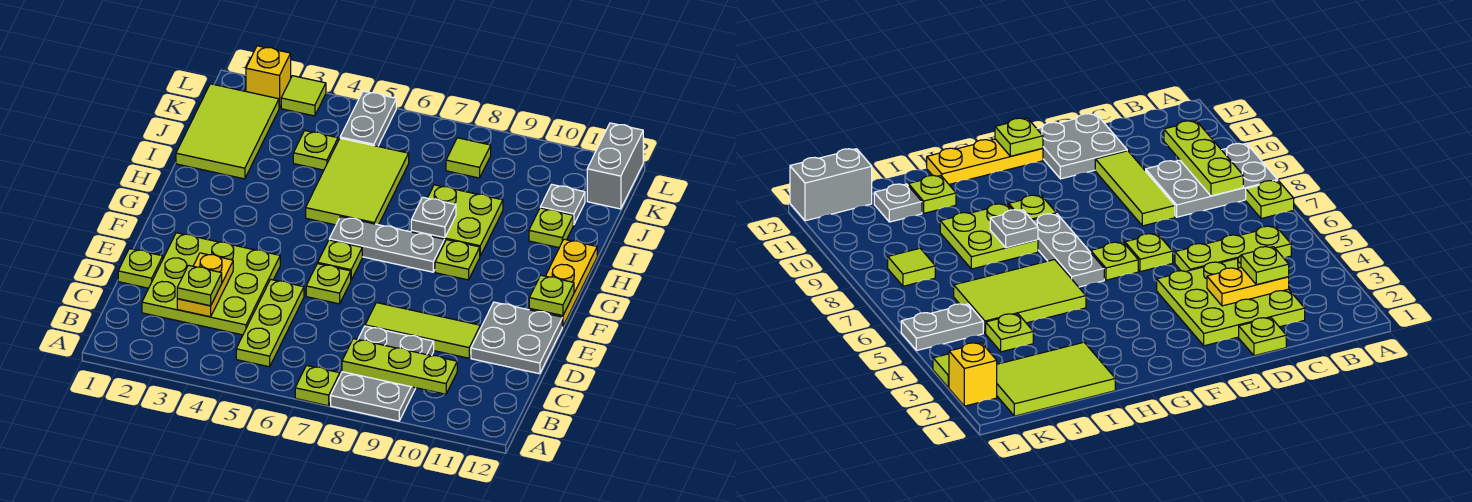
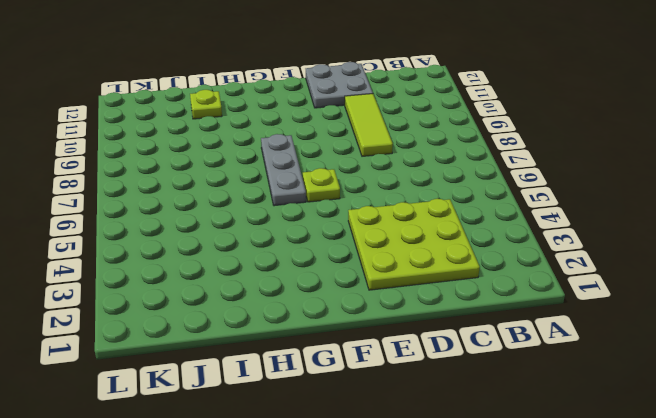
none -> lime plate A7 level 1
none -> grey plate A8:C9 level 1
none -> lime plate B5:D5 level 1

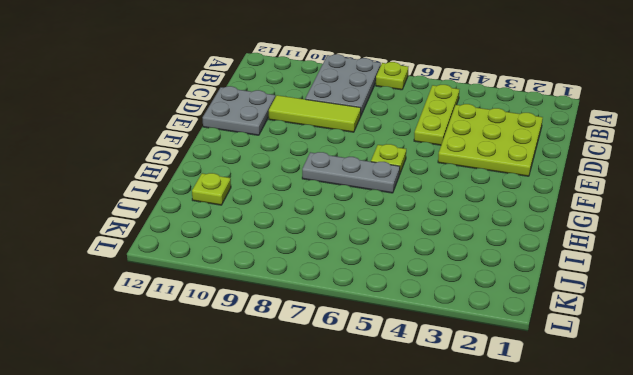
none -> lime plate D1 level 1
none -> lime plate E6 level 1
none -> yellow plate F12:H12 level 1

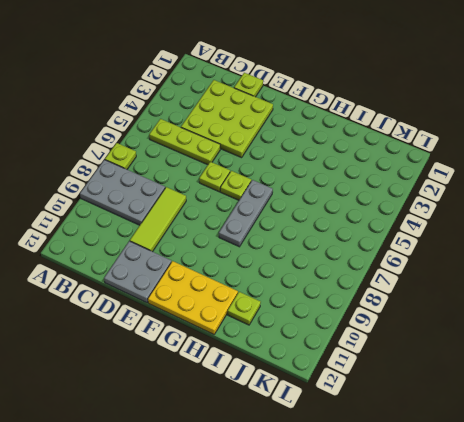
yellow plate F11:H12 level 1 -> yellow plate F12:H12 level 1
none -> lime plate G9 level 1
none -> lime tile H5:J6 level 1
none -> lime plate H8:I9 level 1

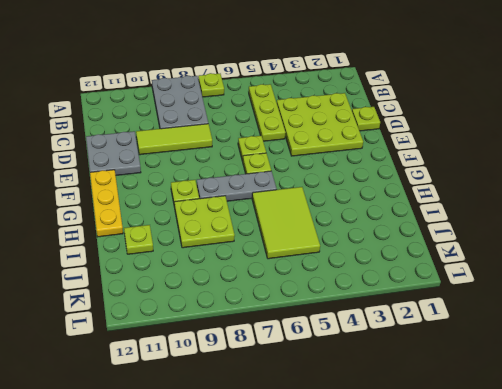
none -> lime tile I1:K2 level 1
none -> lime plate J4 level 1
none -> grey plate J11 level 1

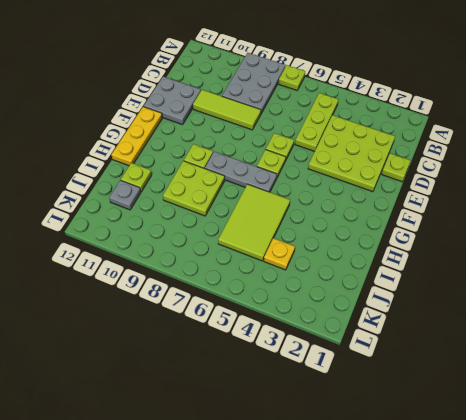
yellow plate J4 level 1 -> lime plate J4 level 1
none -> lime tile I1:K2 level 1
none -> grey plate K5:L5 level 1
none -> lime tile K8 level 1

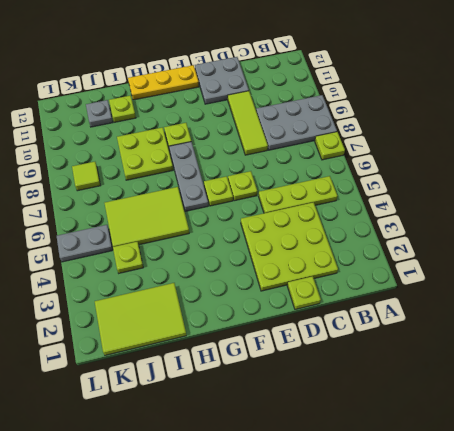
none -> grey brick K12:L12 level 1
none -> yellow brick L2 level 1
none -> lime tile L3 level 1

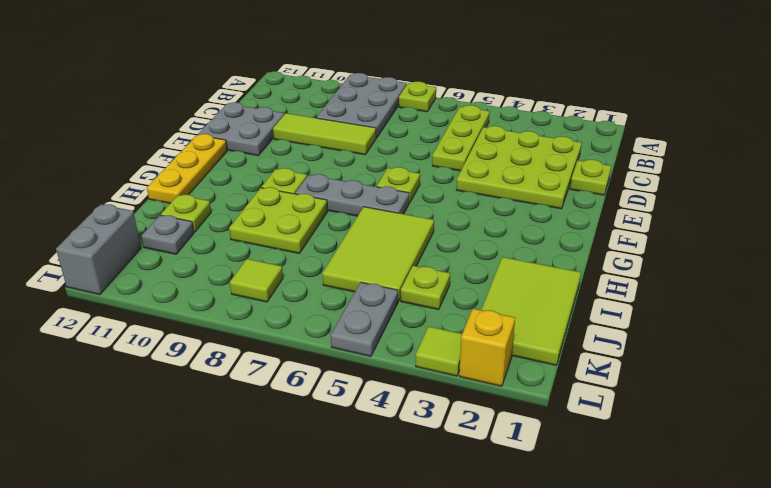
none -> lime plate E6 level 1
none -> lime plate B8:B10 level 2
none -> yellow plate C3:D3 level 2

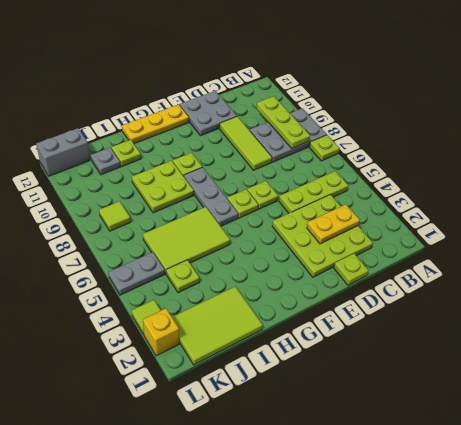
none -> lime plate F12 level 2
none -> grey plate H8 level 2
none -> lime plate C3 level 3

